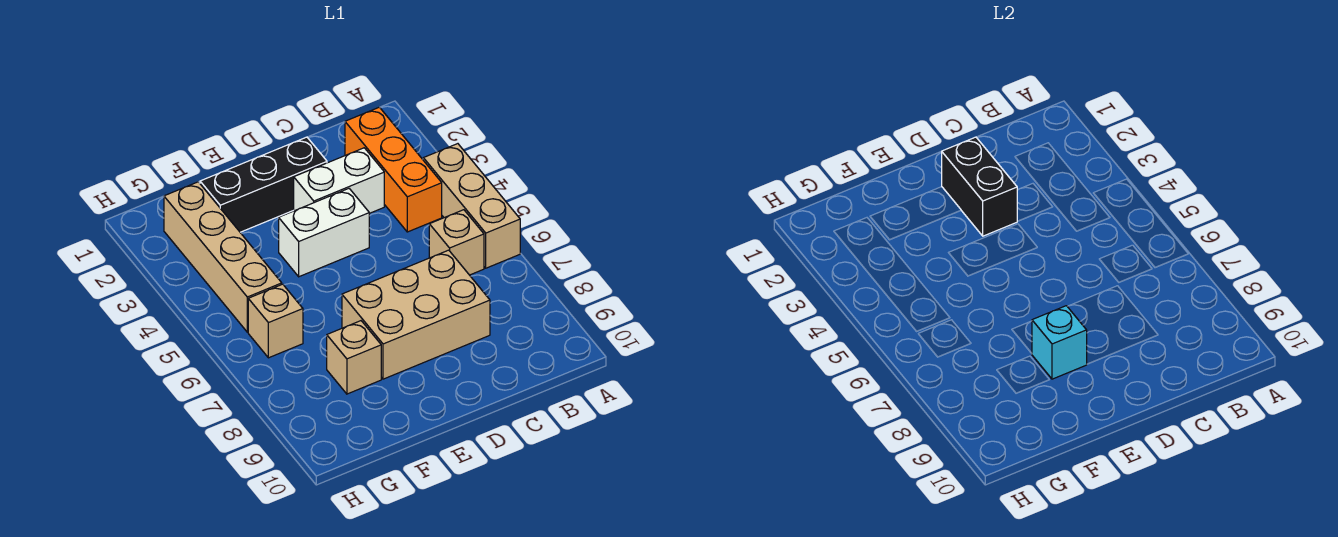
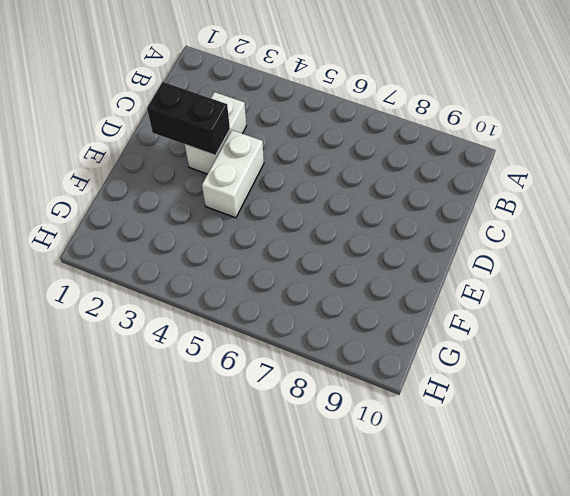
none -> tan brick A4:A6 level 1
none -> orange brick B2:B4 level 1
none -> tan brick B6 level 1

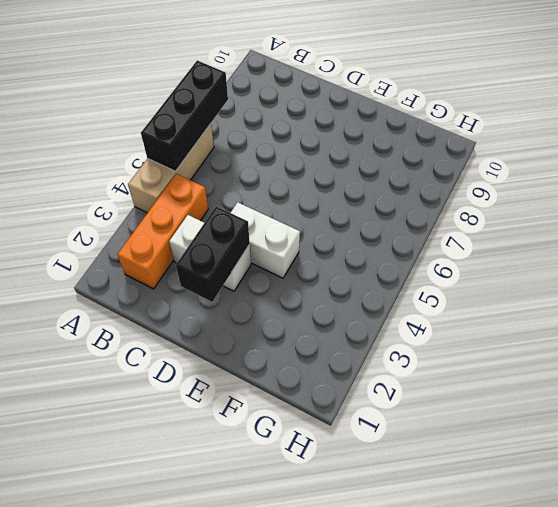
black brick A5:A7 level 2 -> black brick D2:F2 level 1
none -> tan brick B6 level 1
none -> tan brick C7:E8 level 1
none -> tan brick F8 level 1

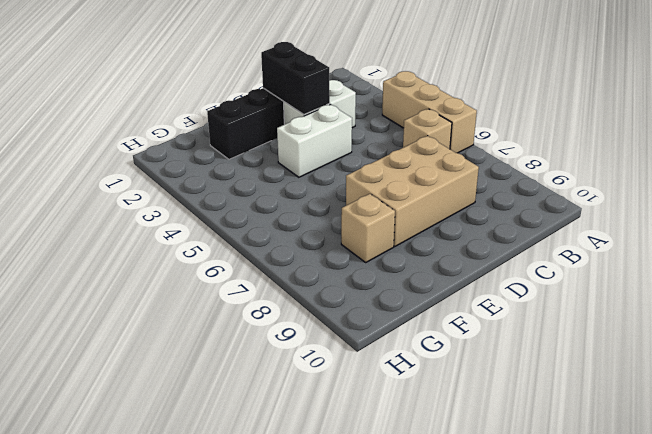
none -> orange brick B2:B4 level 1
none -> tan brick G2:G5 level 1
none -> tan brick G6 level 1

